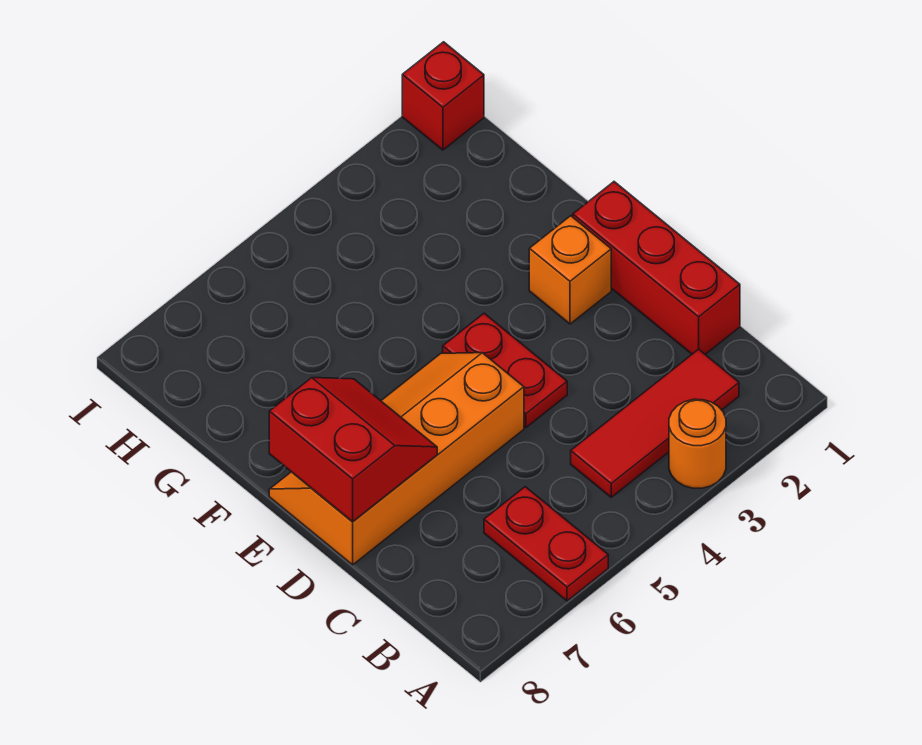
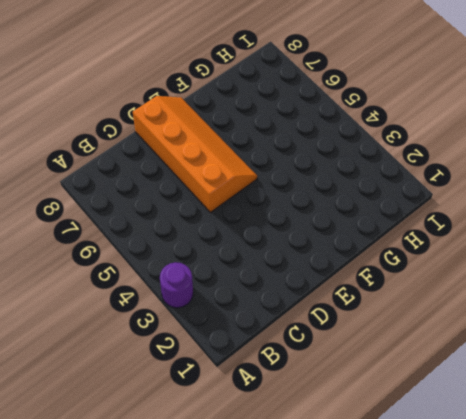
purple round brick A3 level 1 -> orange round brick A3 level 1
none -> red plate A6:B6 level 1
none -> red tile B2:B4 level 1

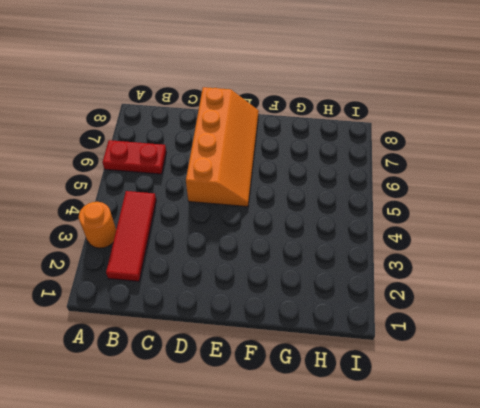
none -> red brick C1:E1 level 1
none -> red plate D4:E4 level 1

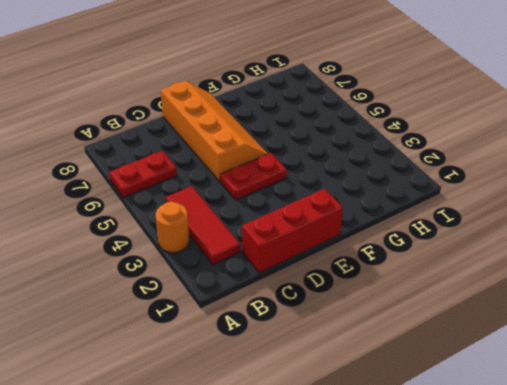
none -> orange brick E2 level 1
none -> red brick I1 level 1

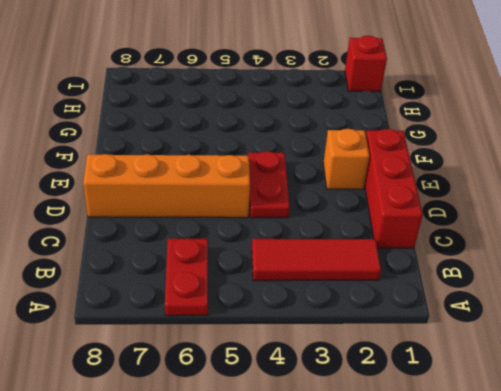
none -> orange round brick A3 level 1
none -> red slope D7:E8 level 2 top 8

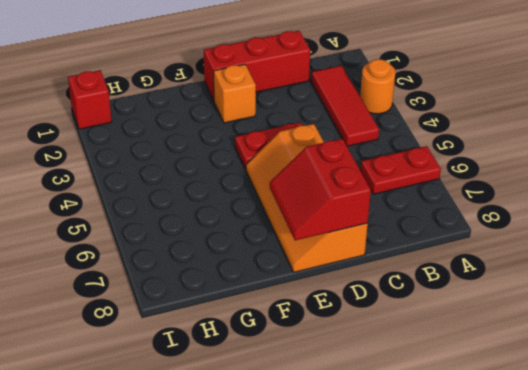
red slope D7:E8 level 2 top D -> red slope D7:E8 level 2 top 8

